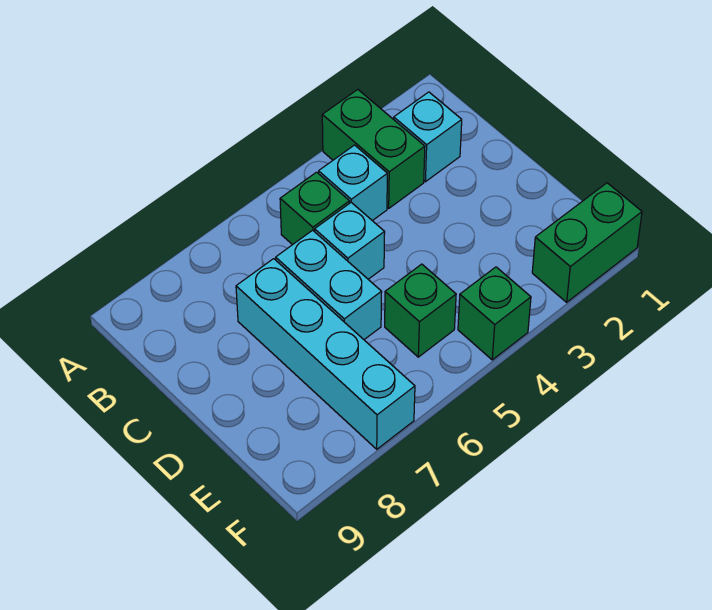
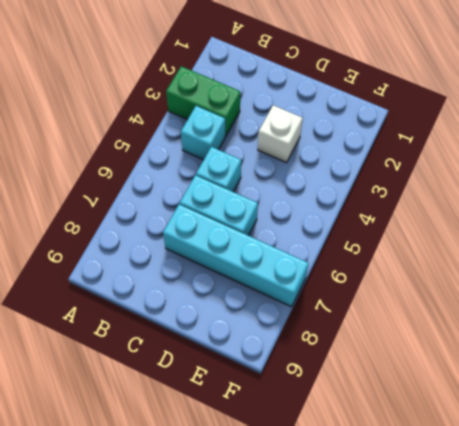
white brick D3 level 1 -> none
none -> cyan brick B2 level 1
none -> green brick B5 level 1

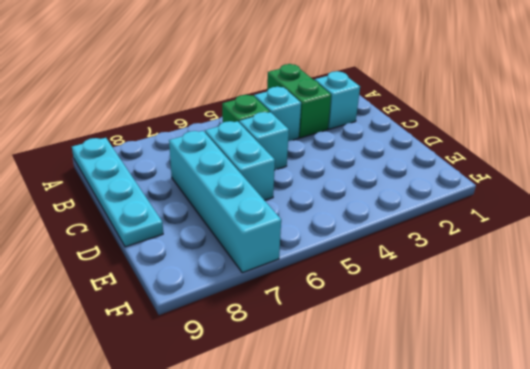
cyan plate A9:D9 level 1 -> none
none -> green brick E5 level 1
none -> green brick F1:F2 level 1

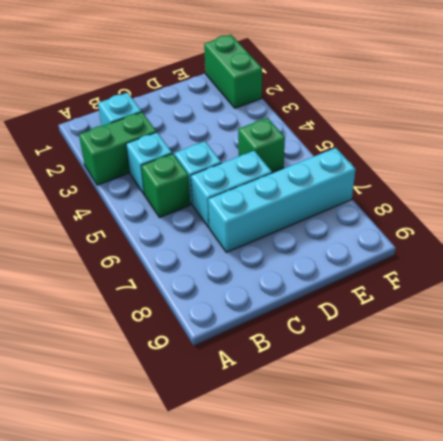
none -> green brick F4 level 1

